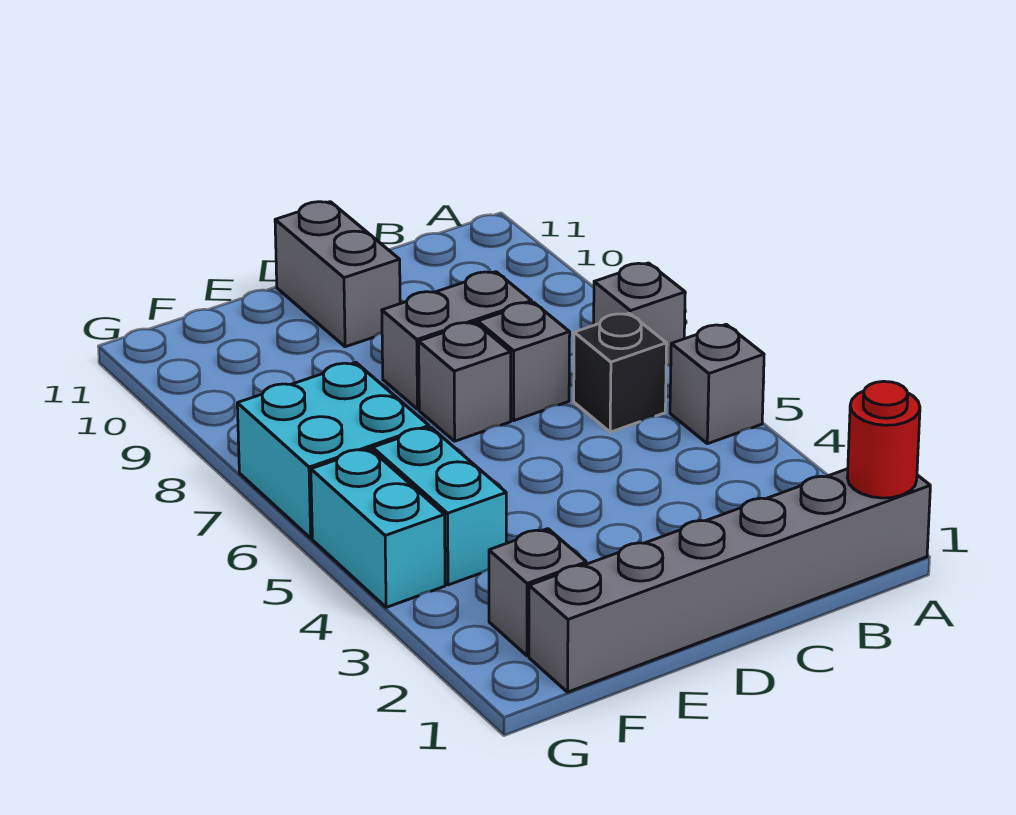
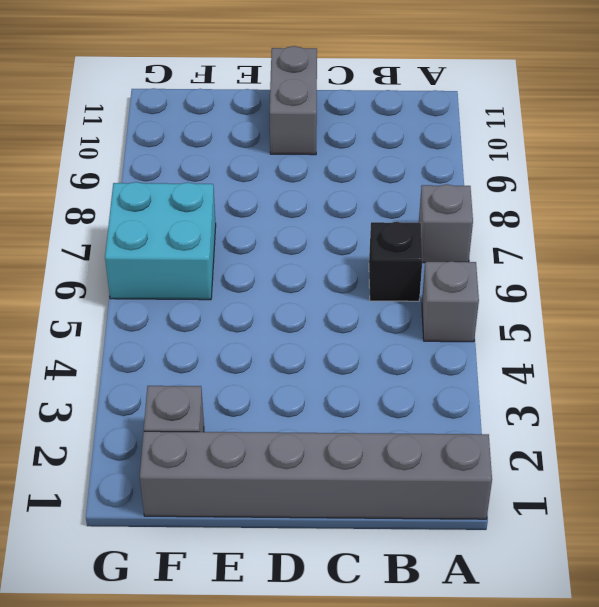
none -> grey brick C7 level 1
none -> grey brick C8:D8 level 1
none -> grey brick D7 level 1

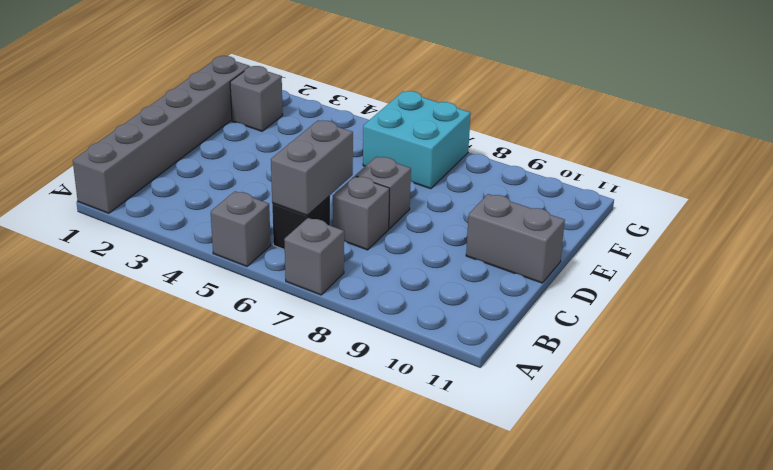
grey brick B6:C6 level 2 -> grey brick C8:D8 level 1
none -> cyan brick F4:F5 level 1
none -> cyan brick G4:G5 level 1
none -> red round brick A1 level 2

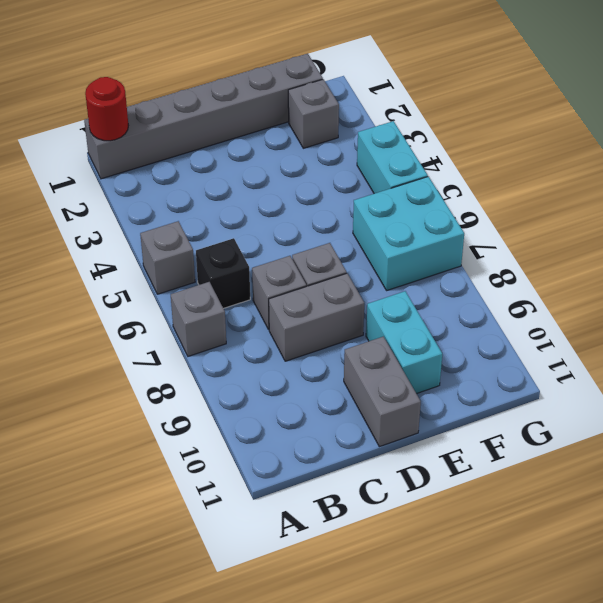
cyan brick E9:E10 level 1 -> cyan brick F4:F5 level 1

